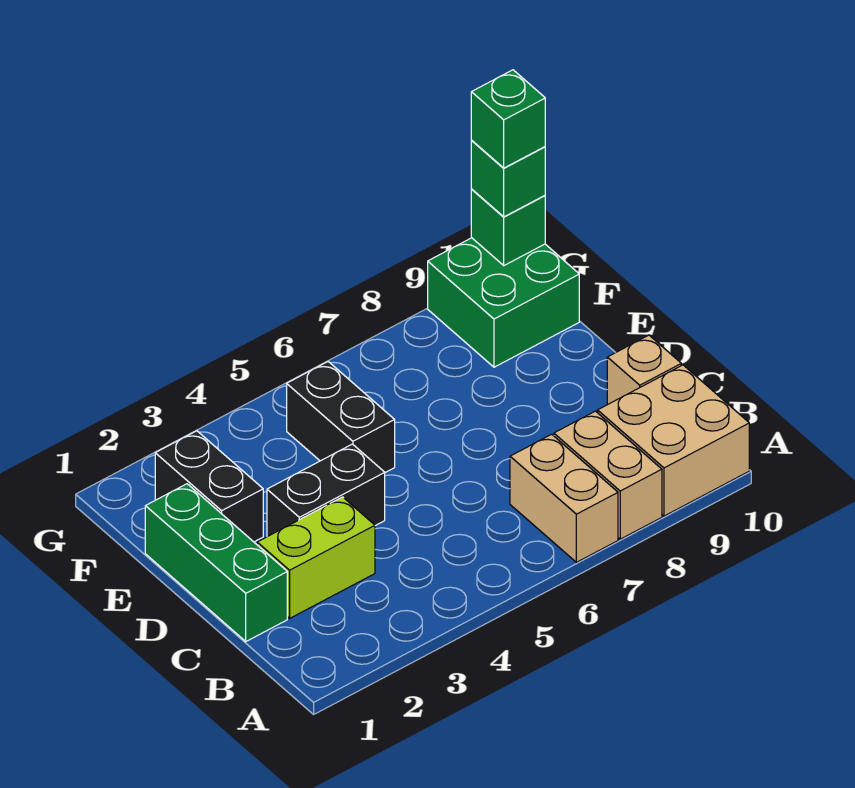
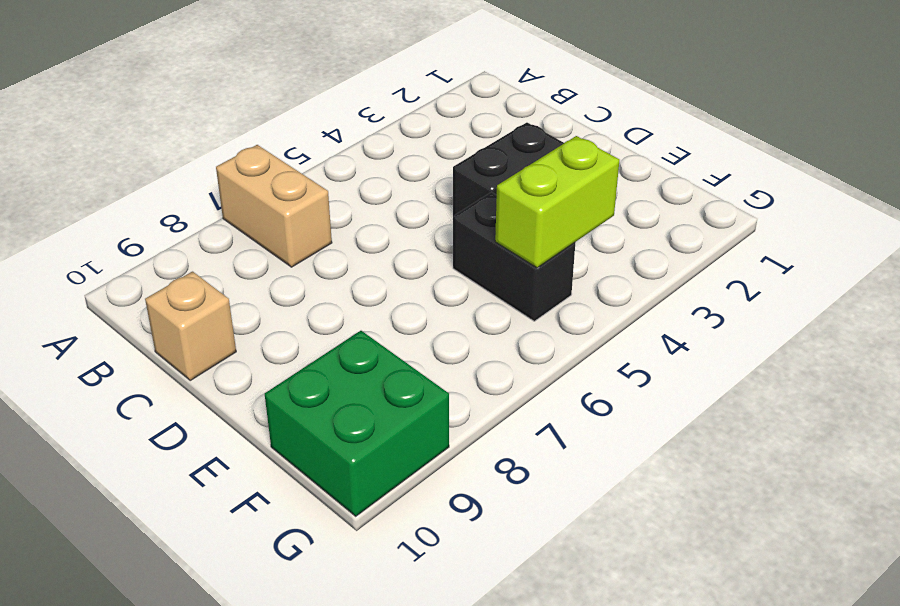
lime brick F4:F5 level 2 -> lime brick C2:C3 level 1
none -> tan brick A8:B8 level 1
none -> tan brick A9:B10 level 1
none -> green brick C1:E1 level 1

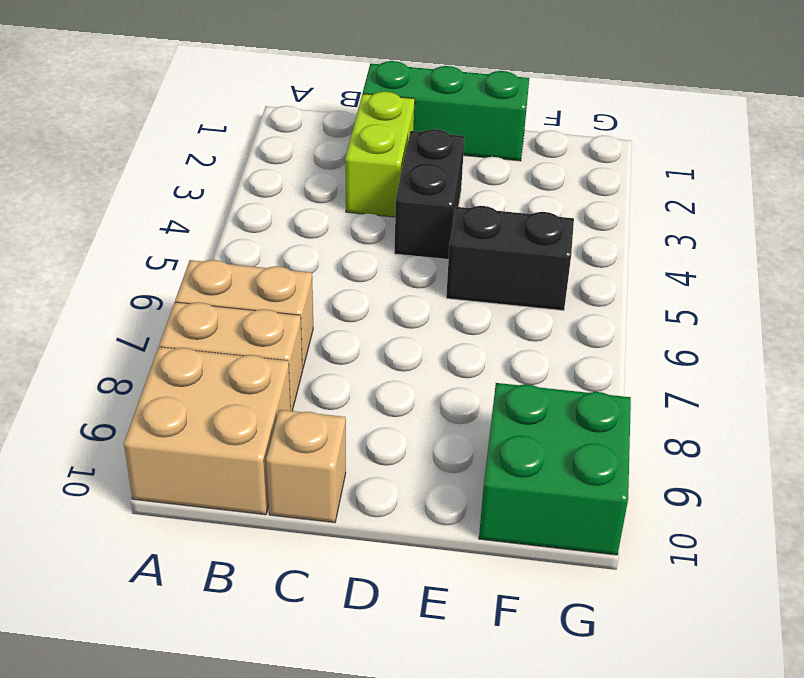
none -> black brick E2:F2 level 1
none -> green brick G10 level 2
none -> green brick G10 level 3

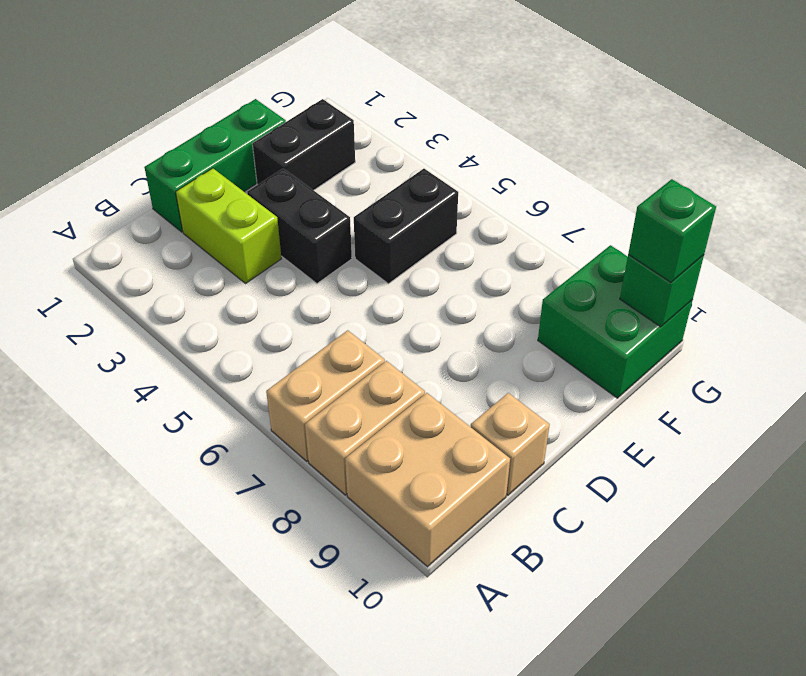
none -> green brick G10 level 4

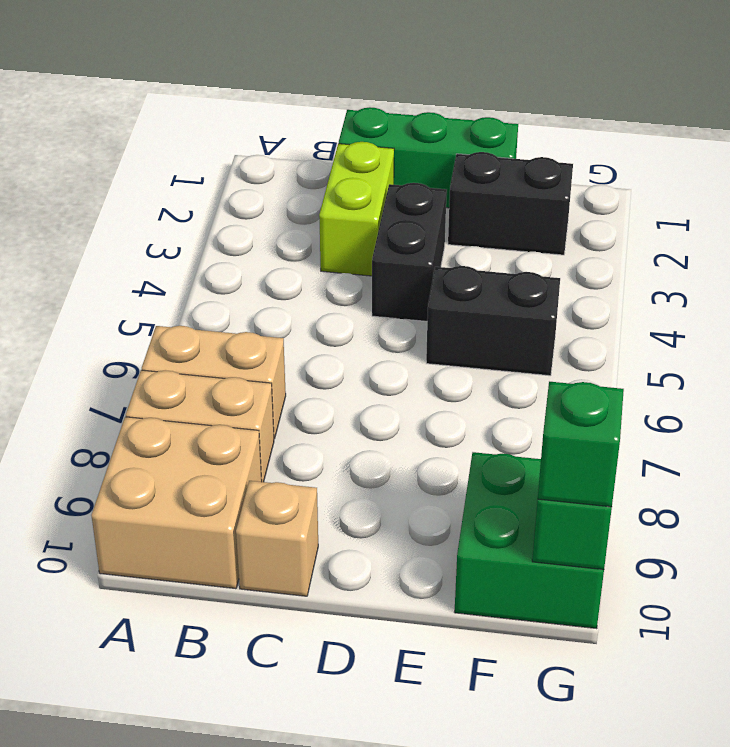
none -> green brick G10 level 4

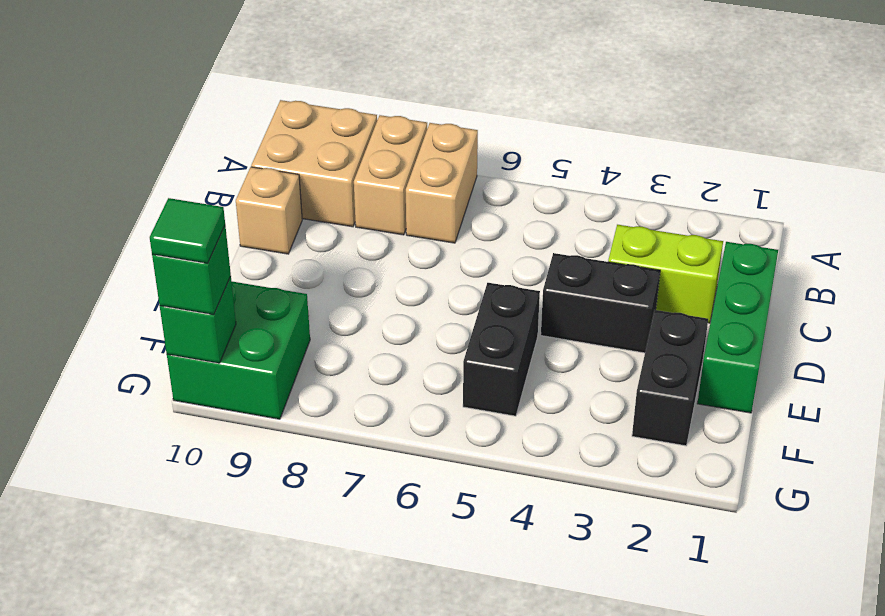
green tile G10 level 4 -> green brick G10 level 4

